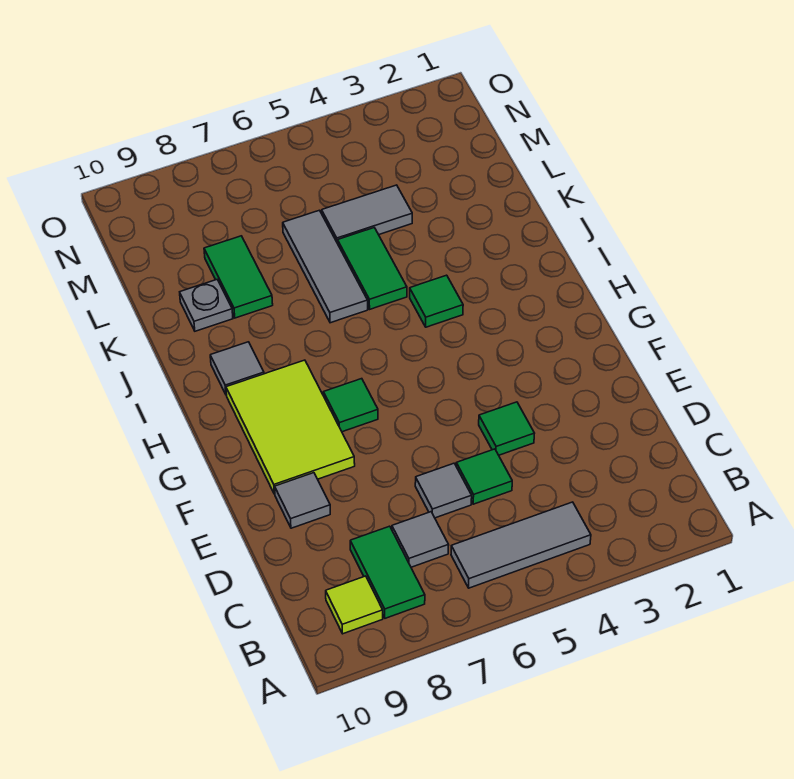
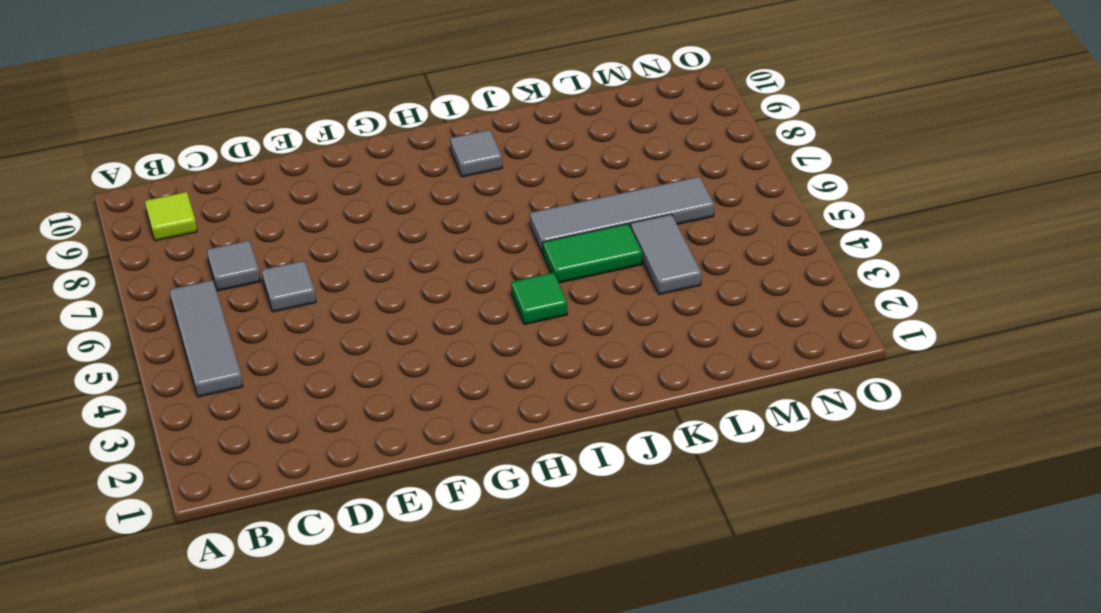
grey tile J6:M6 level 1 -> grey tile J6:L6 level 1
none -> green tile B8:C8 level 1
none -> green tile D5 level 1
none -> green tile E4 level 1

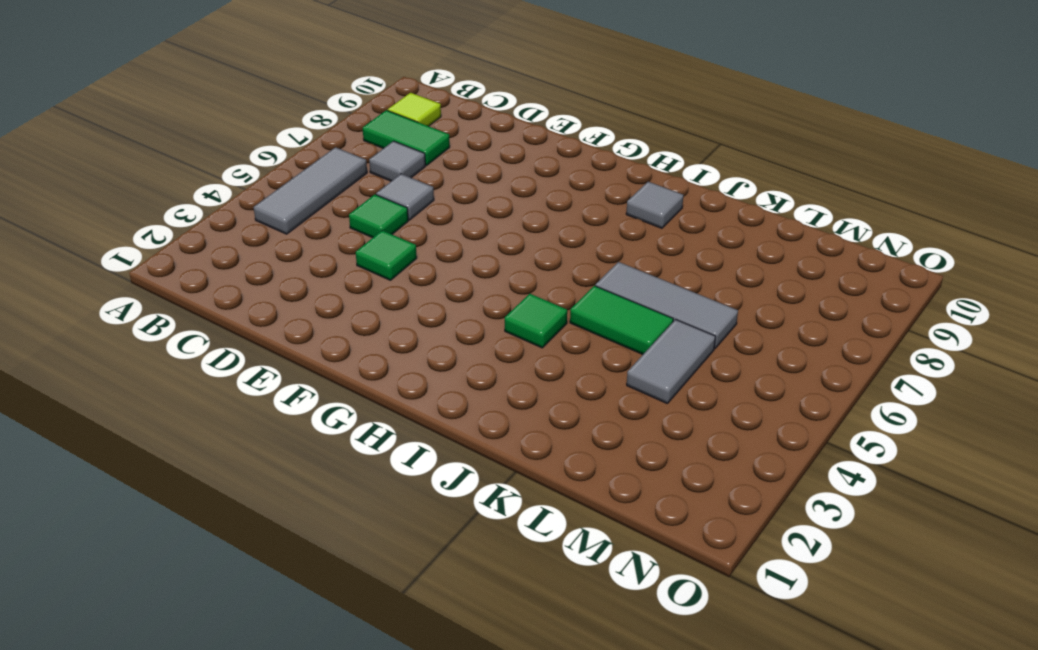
none -> grey tile E9 level 1
none -> lime tile F8:H9 level 1
none -> green tile G7 level 1

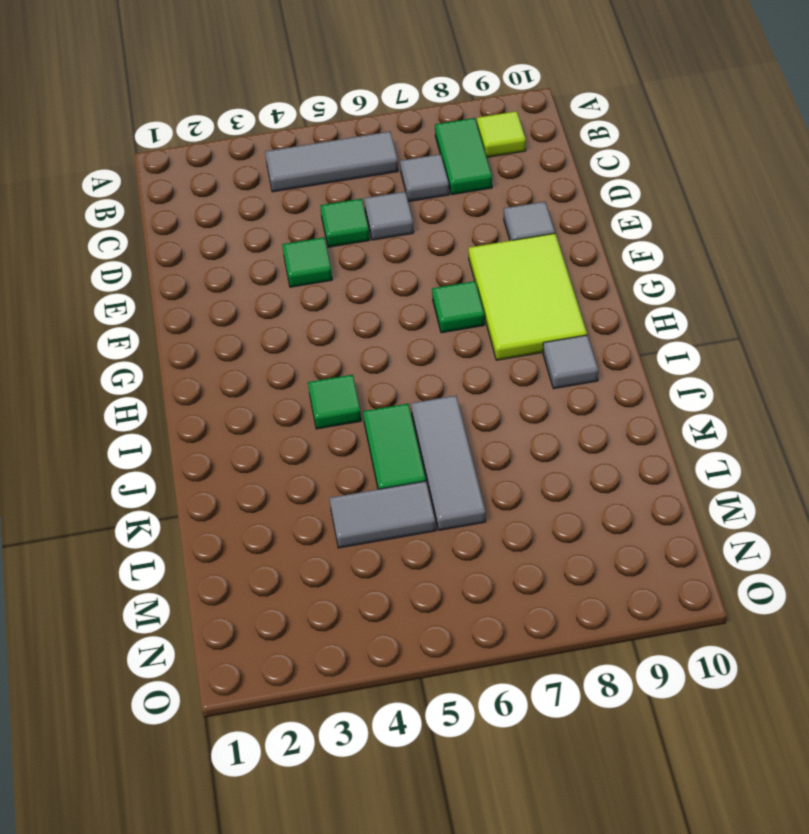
none -> green tile K8:L8 level 1
none -> grey plate K9 level 1

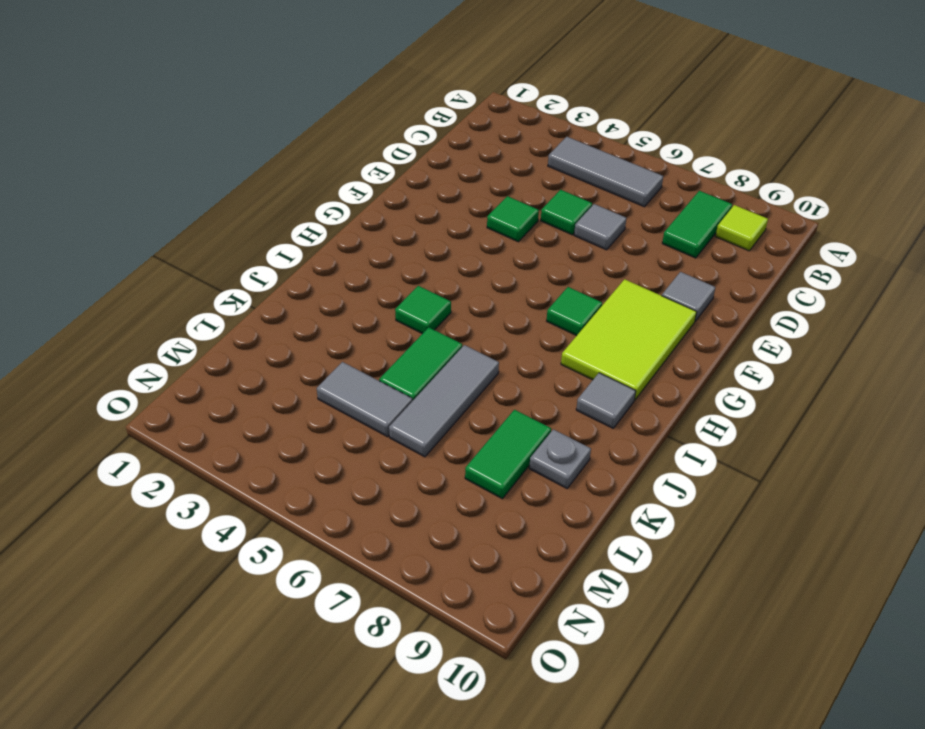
none -> grey tile C7 level 1

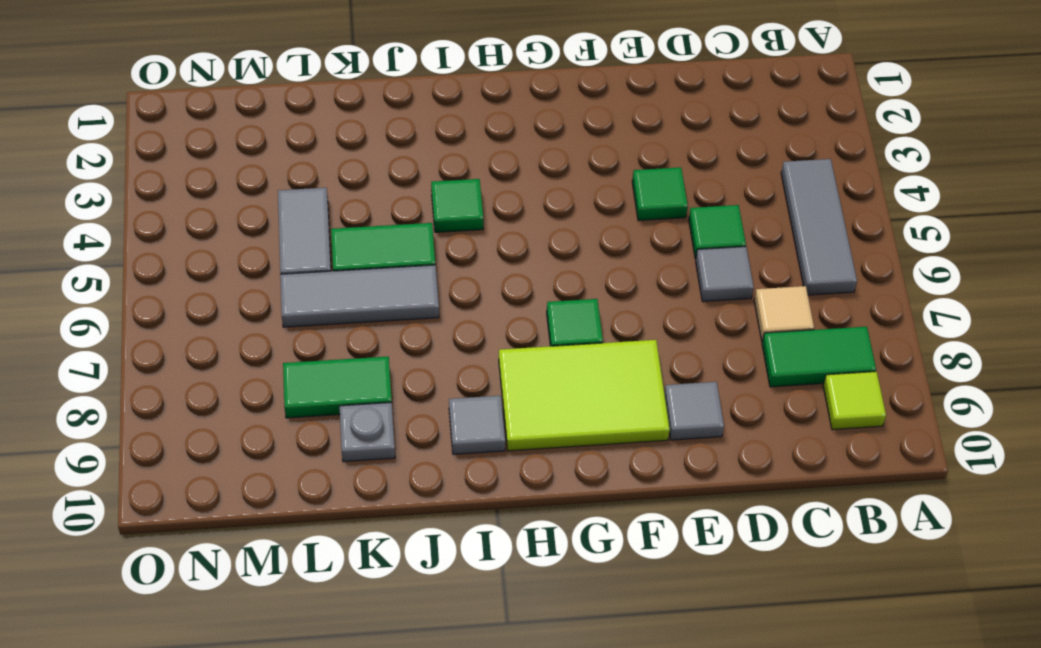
tan tile C7 level 1 -> grey tile C7 level 1

